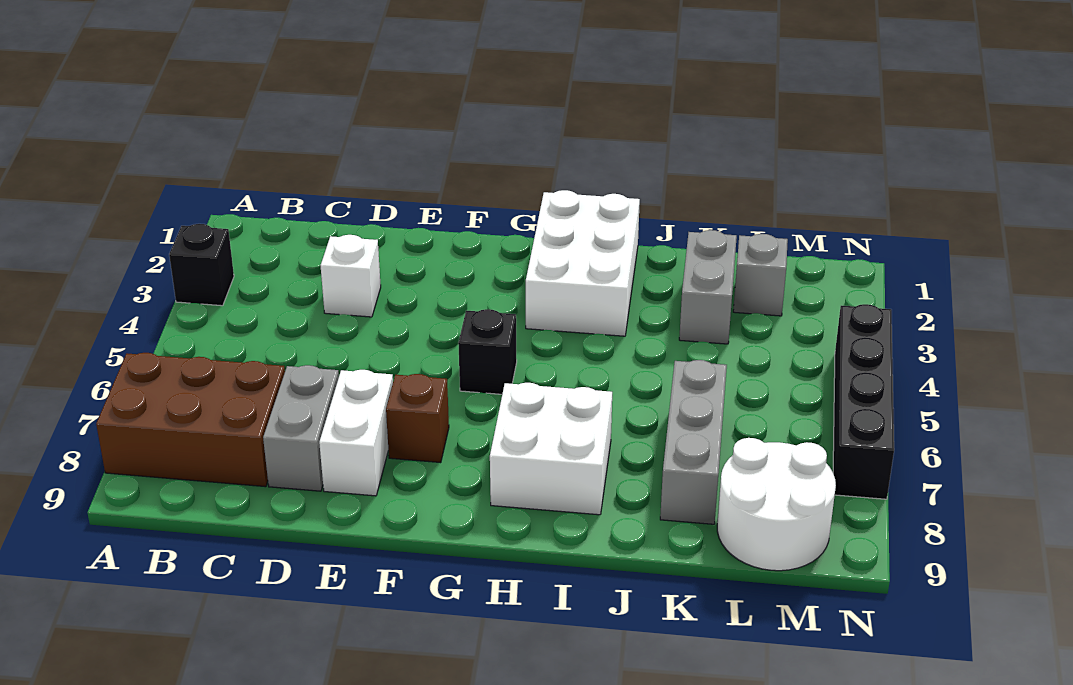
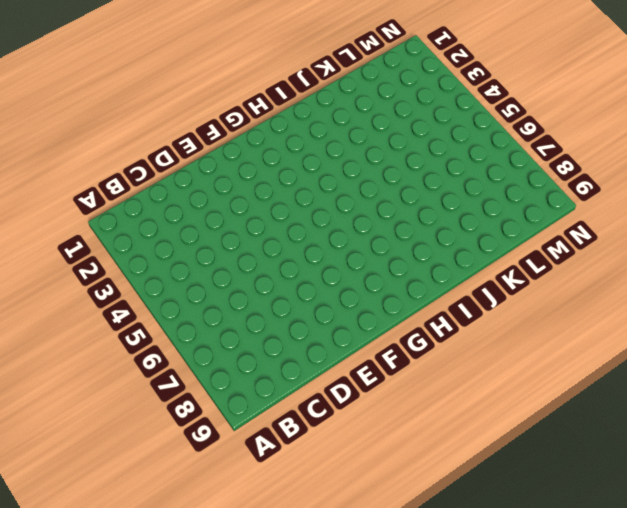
none -> black brick A3 level 1
none -> brown brick A7:C8 level 1
none -> white brick D3 level 1

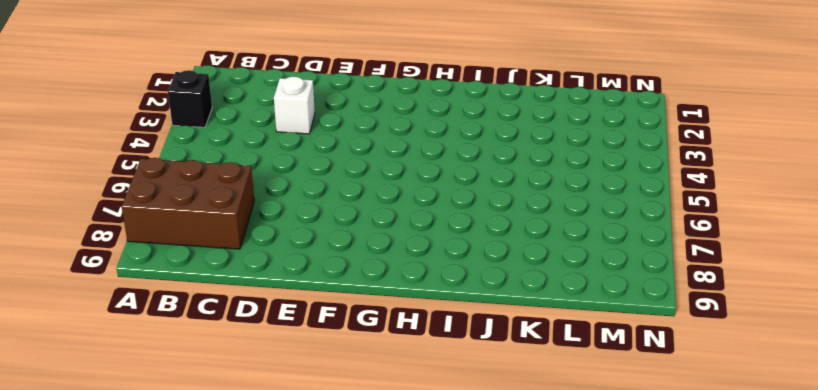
none -> grey brick D7:D8 level 1
none -> white brick E7:E8 level 1
none -> brown brick F7 level 1

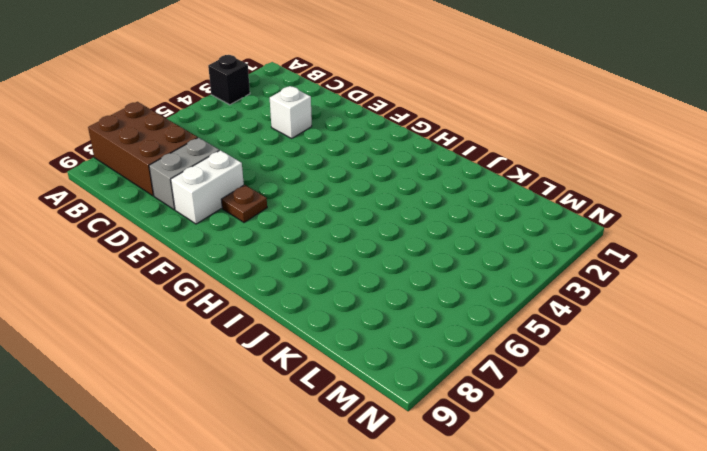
brown plate F7 level 1 -> brown brick F7 level 1
none -> black brick G5 level 1
none -> white brick H1:I3 level 1
none -> white brick H7:I8 level 1

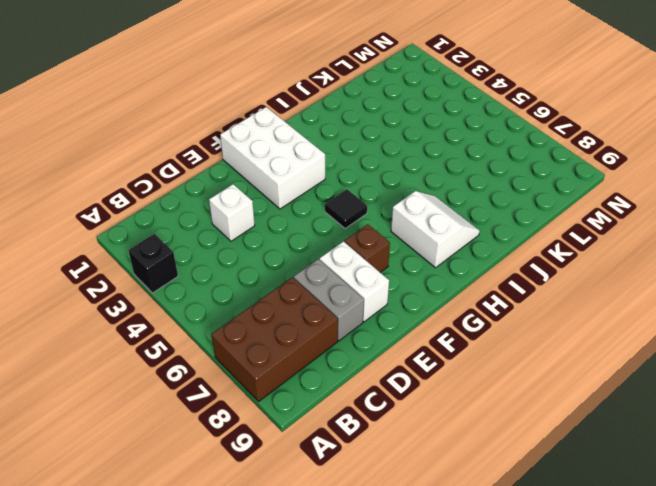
white brick F1:G3 level 1 -> white brick H1:I3 level 1
black tile G5 level 1 -> black brick G5 level 1
white slope H7:I8 level 1 top H -> white brick H7:I8 level 1
none -> grey brick K2:K3 level 1
none -> grey brick K6:K8 level 1
none -> grey brick L2 level 1

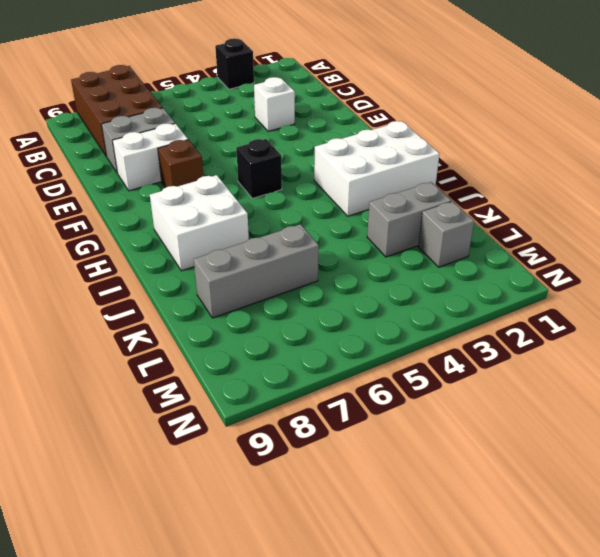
none -> white round brick L8:M9 level 1
none -> black brick N4:N7 level 1

